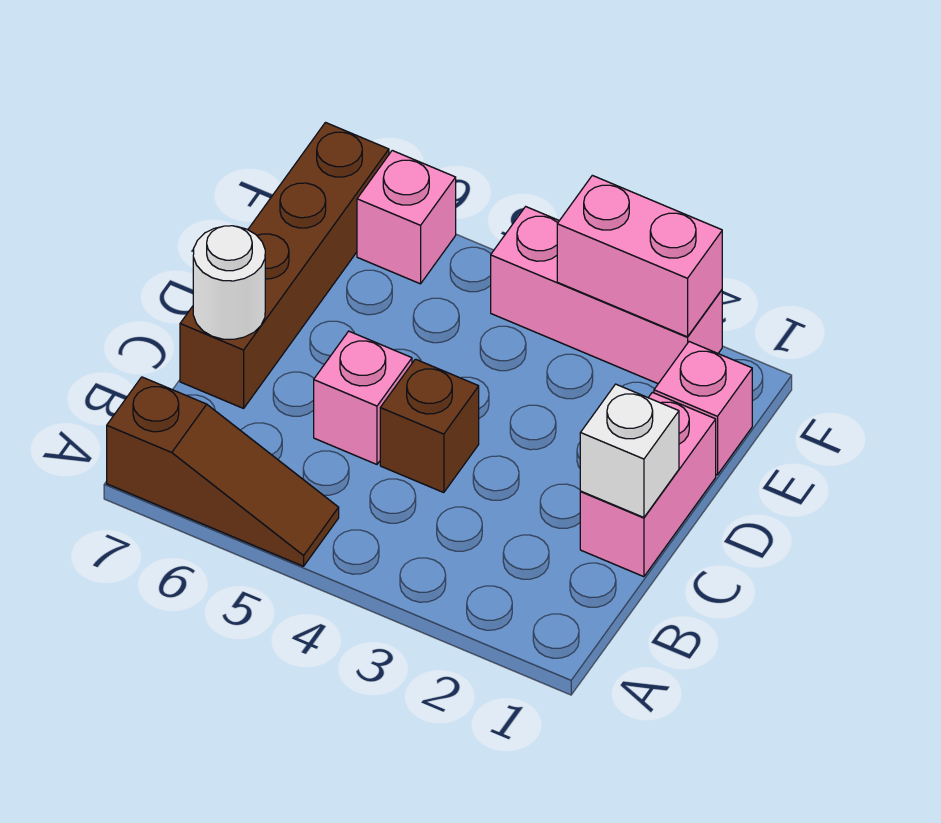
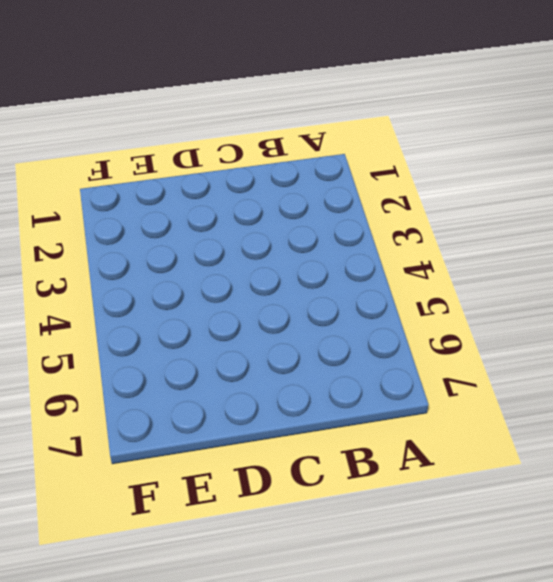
none -> brown slope A5:A7 level 1 top 7
none -> pink brick C1:D1 level 1

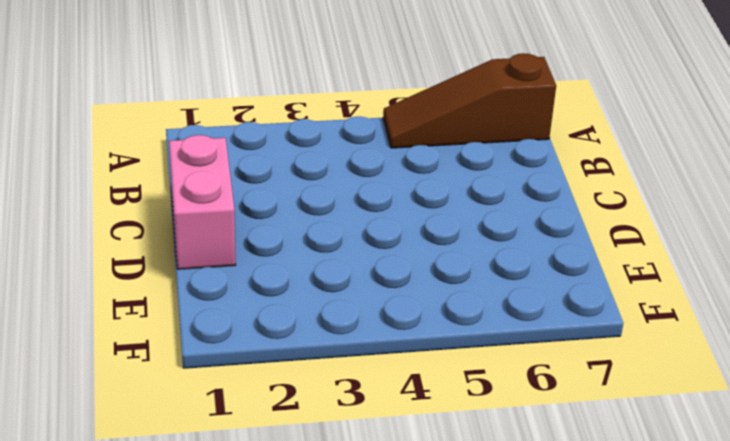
none -> brown brick C4 level 1
none -> pink brick C5 level 1

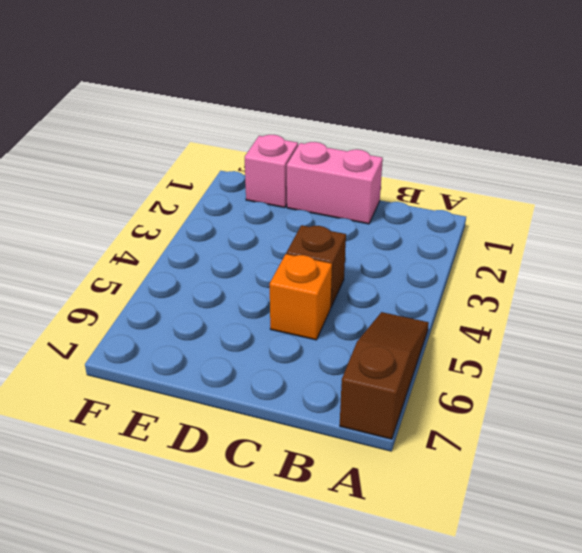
orange brick C5 level 1 -> pink brick C5 level 1
none -> brown brick C7:F7 level 1
none -> pink brick F2:F4 level 1

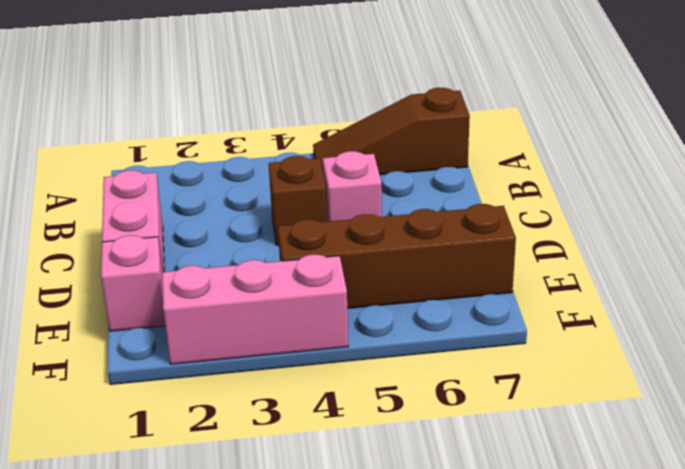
brown brick E4:E7 level 1 -> brown brick C7:F7 level 1
none -> pink brick F6 level 1
none -> white brick C1 level 2

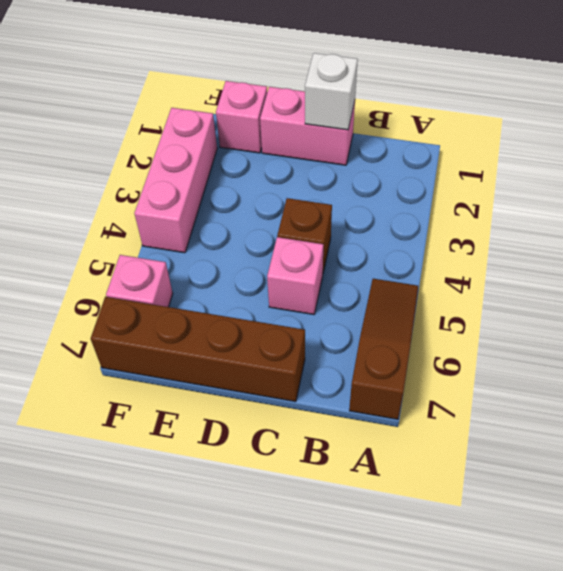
none -> white round brick C7 level 2
none -> pink brick F2:F3 level 2

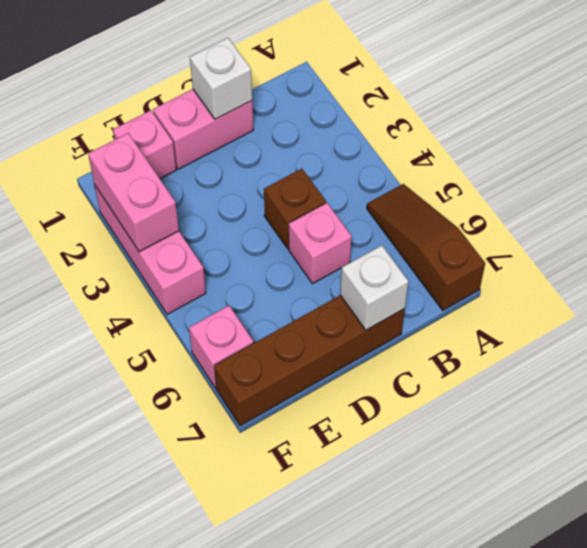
white brick C7 level 2 -> white round brick C7 level 2

